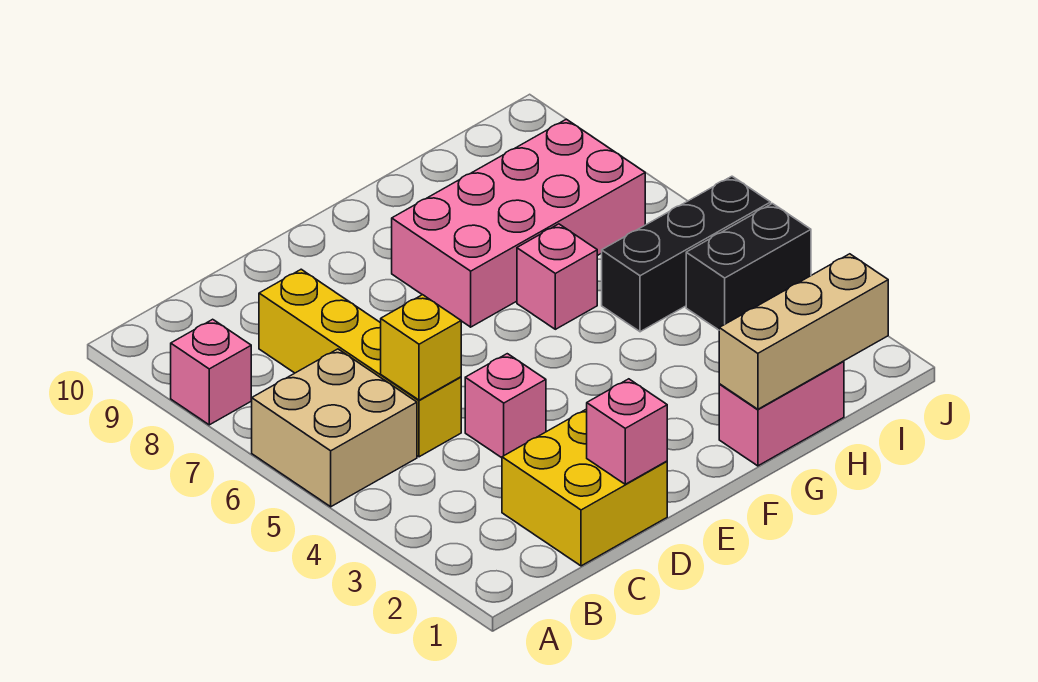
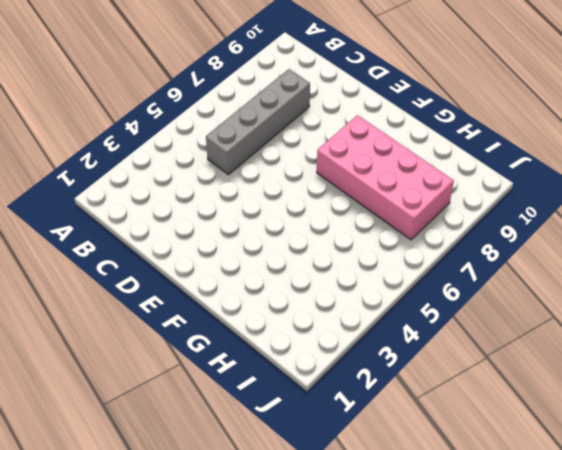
grey brick C5:C8 level 1 -> yellow brick C5:C8 level 1
none -> tan brick A5:B6 level 1
none -> pink brick A8 level 1
none -> yellow brick C1:D2 level 1

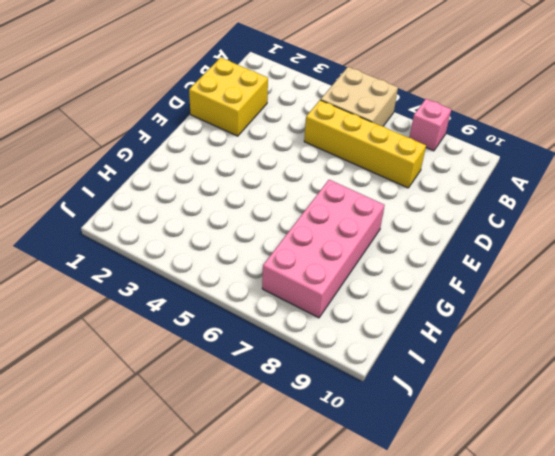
none -> pink brick D4 level 1
none -> pink brick G1:H1 level 1
none -> pink brick G6 level 1

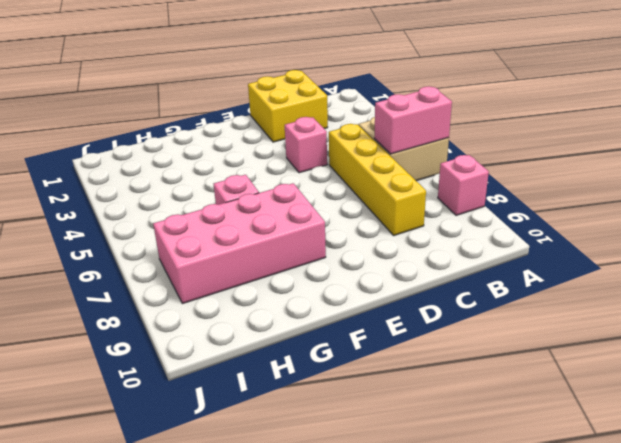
pink brick A6:B6 level 2 -> pink brick G1:H1 level 1
none -> black brick H5:J5 level 1
none -> black brick I4:J4 level 1
none -> yellow brick C5 level 2

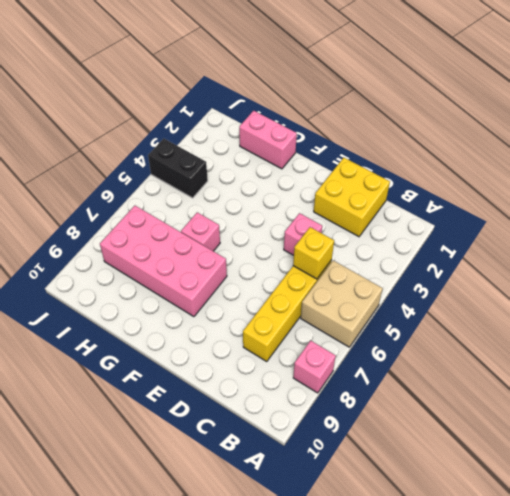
none -> black brick H5:J5 level 1
none -> pink brick D1 level 2
none -> tan brick G1:I1 level 2

